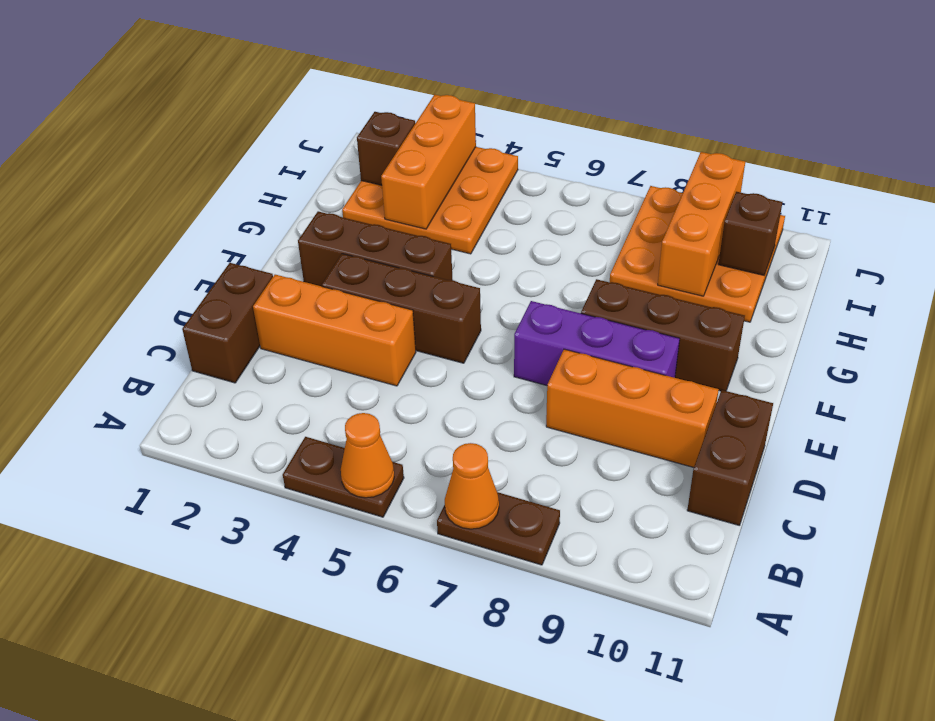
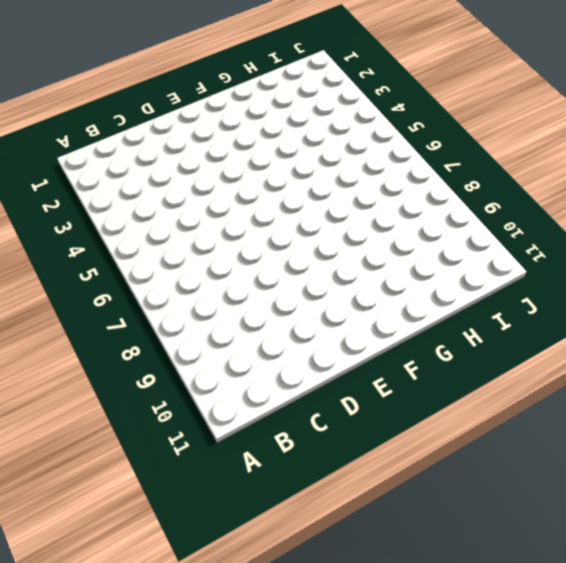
none -> brown plate A4:A5 level 1
none -> brown plate A7:A8 level 1
none -> brown brick C1:D1 level 1

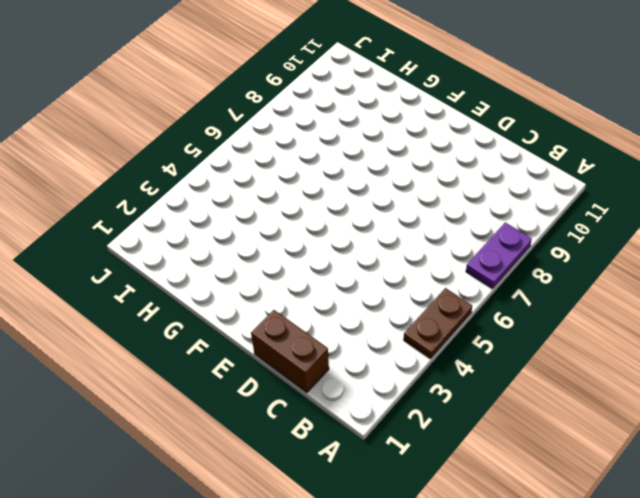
purple plate A7:A8 level 1 -> brown plate A7:A8 level 1
none -> brown brick C11:D11 level 1
none -> orange brick D2:D4 level 1
none -> orange brick D8:D10 level 1

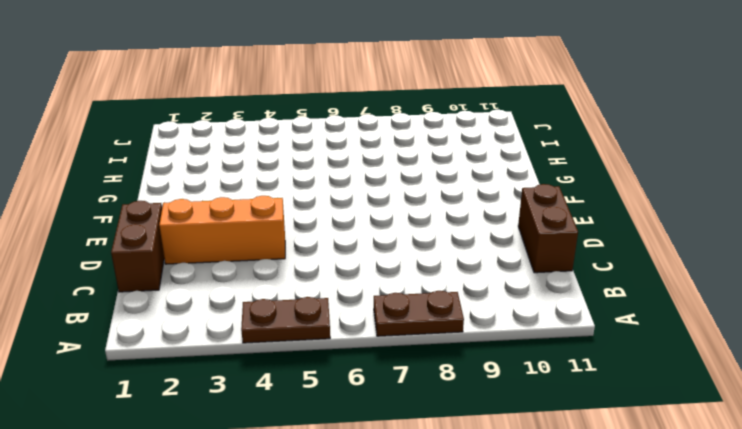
none -> orange brick D8:D10 level 1
none -> brown brick E3:E5 level 1
none -> purple brick E7:E9 level 1

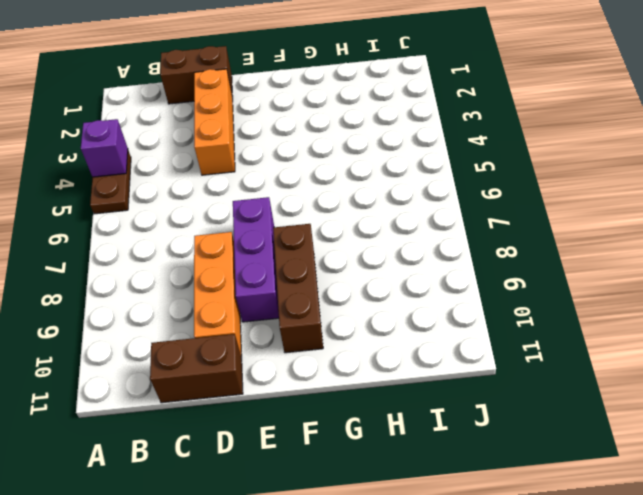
purple brick A4 level 2 -> none
none -> brown plate A7:A8 level 1
none -> brown brick E3:E5 level 1
none -> brown brick F2:F4 level 1

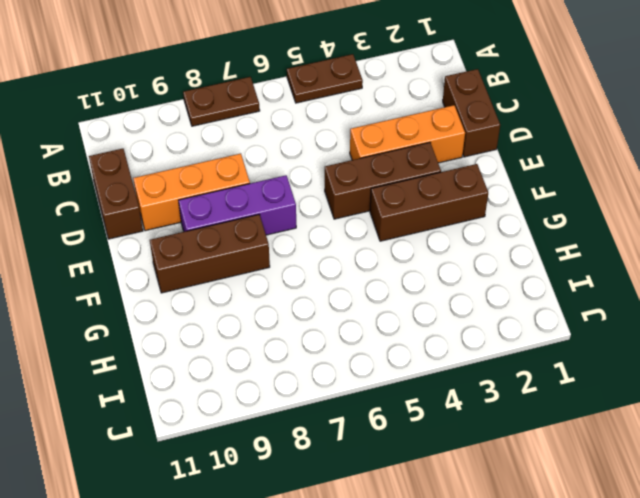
none -> orange plate H2:J4 level 1
none -> orange plate H8:J10 level 1
none -> orange cone A5 level 2

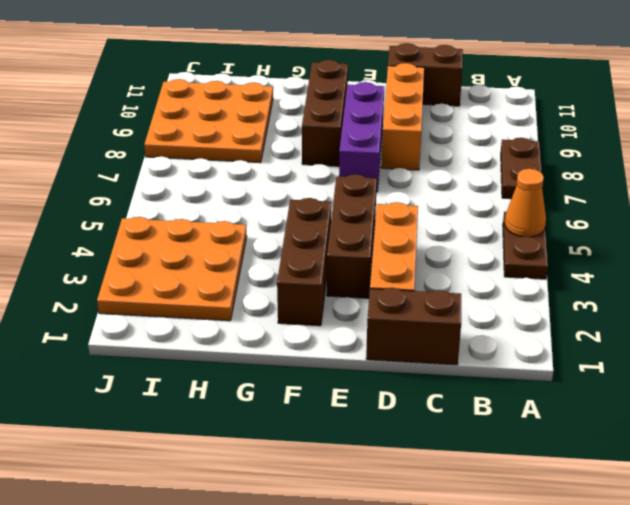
none -> orange cone A7 level 2
none -> orange brick H3:J3 level 2
none -> orange brick H9:J9 level 2

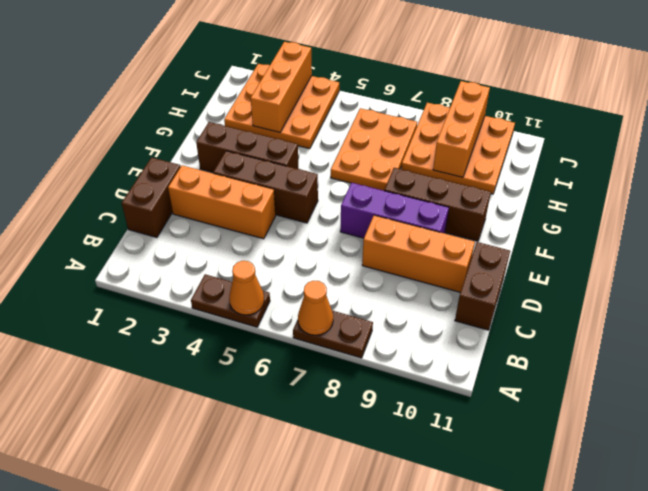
orange plate G6:I7 level 1 -> none
none -> brown brick I2 level 2
none -> brown brick I10 level 2

